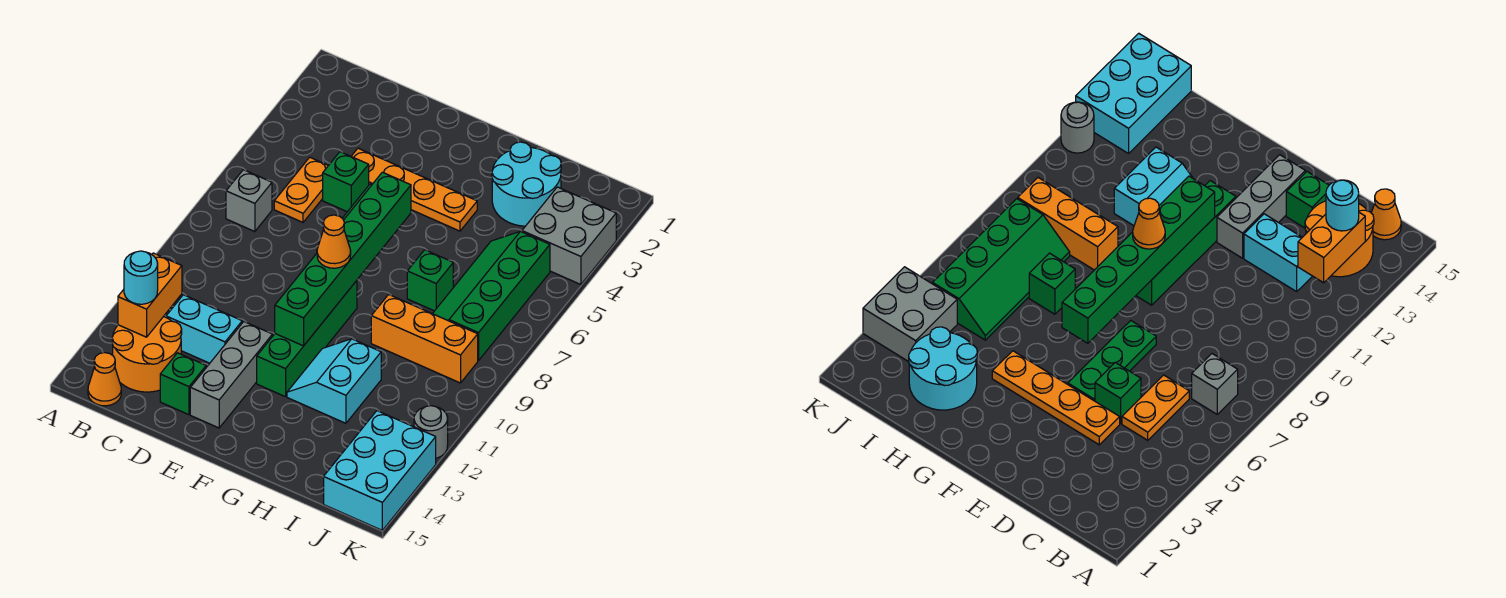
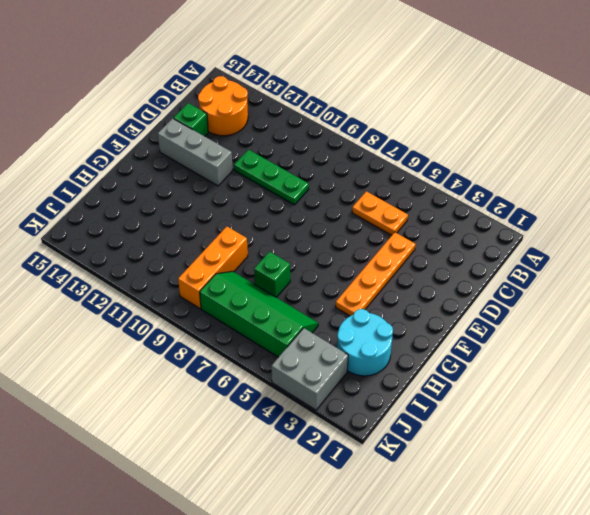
green plate D9:D11 level 1 -> green plate E5:E7 level 1
none -> grey brick B7 level 1
none -> orange cone B15 level 1
none -> cyan brick C12:D12 level 1

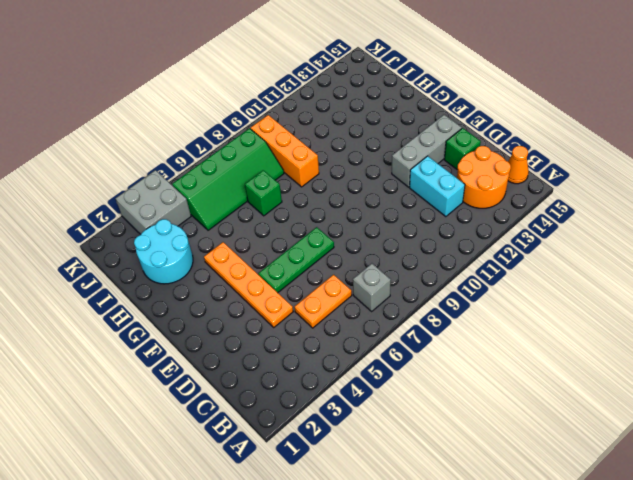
none -> green brick D5 level 1
none -> green brick F9:F12 level 1
none -> cyan slope G11:H12 level 1 top H

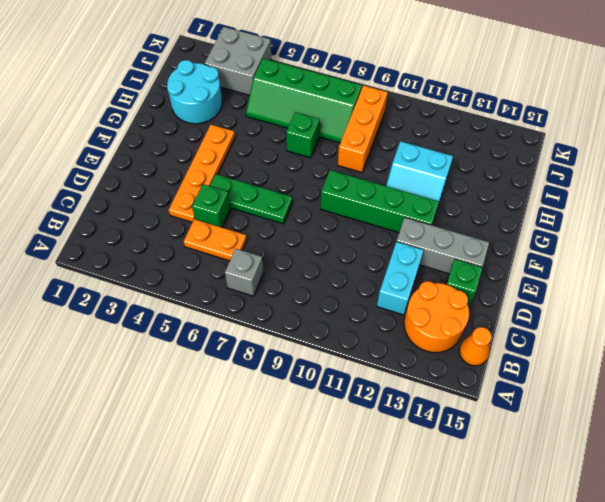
none -> cyan brick J13:K15 level 1
none -> grey round brick K12 level 1
none -> orange brick B12:B13 level 2

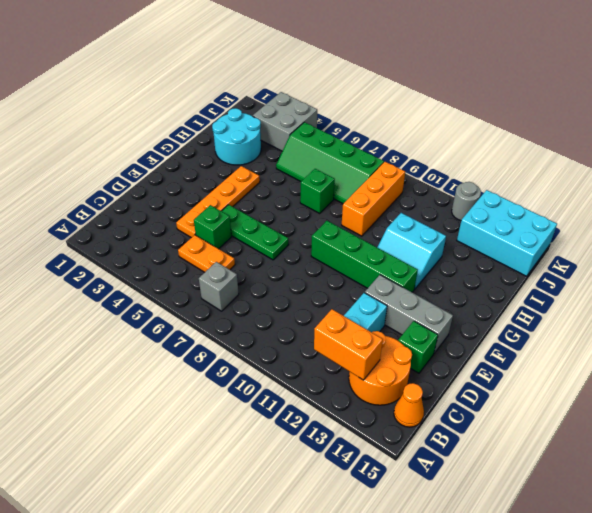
none -> green brick F6:F11 level 2
none -> cyan round brick B13 level 3
none -> orange cone F9 level 3

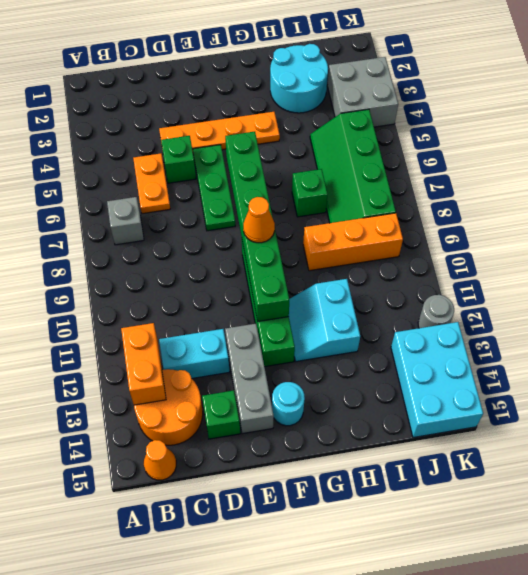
cyan round brick F14 level 1 -> cyan round brick B13 level 3

